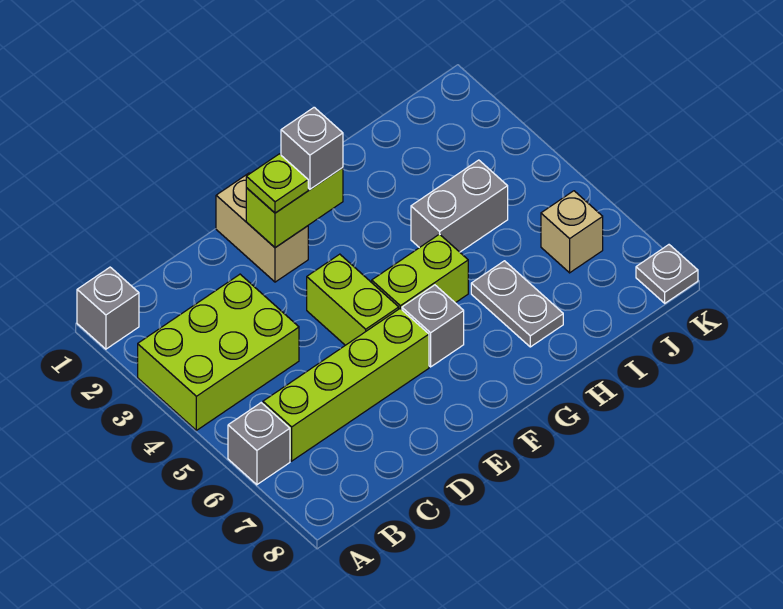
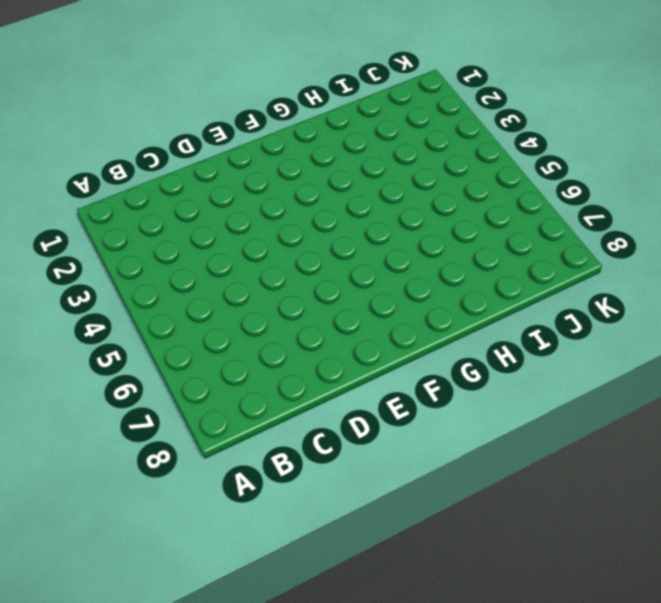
none -> grey brick A1 level 1
none -> lime brick A3:C4 level 1
none -> grey brick A6 level 1

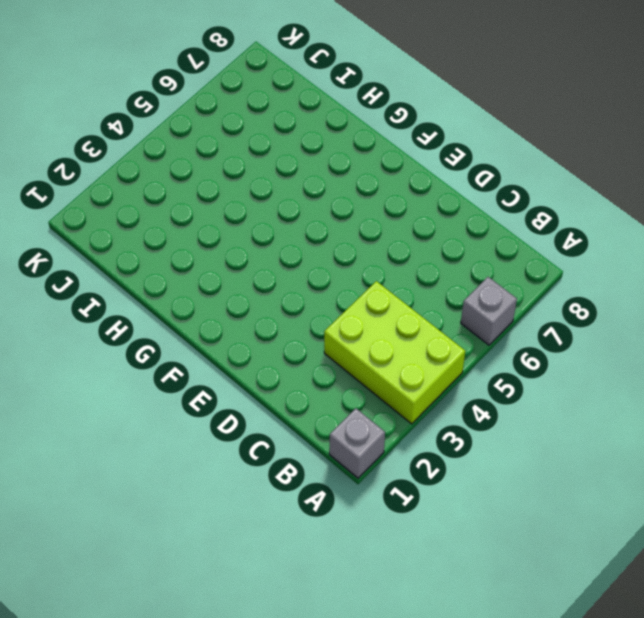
none -> lime brick B6:E6 level 1
none -> tan brick E1:E2 level 1
none -> lime brick E4:E5 level 1

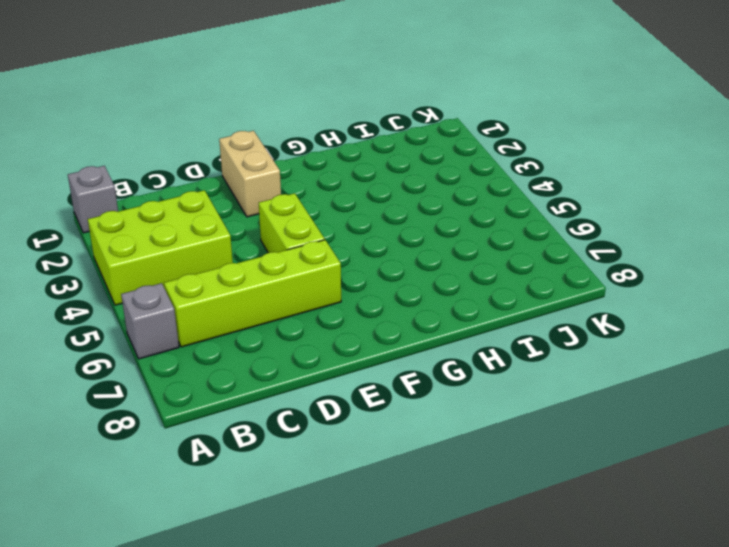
none -> lime brick F5:G5 level 1
none -> grey brick F6 level 1
none -> grey brick H4:I4 level 1

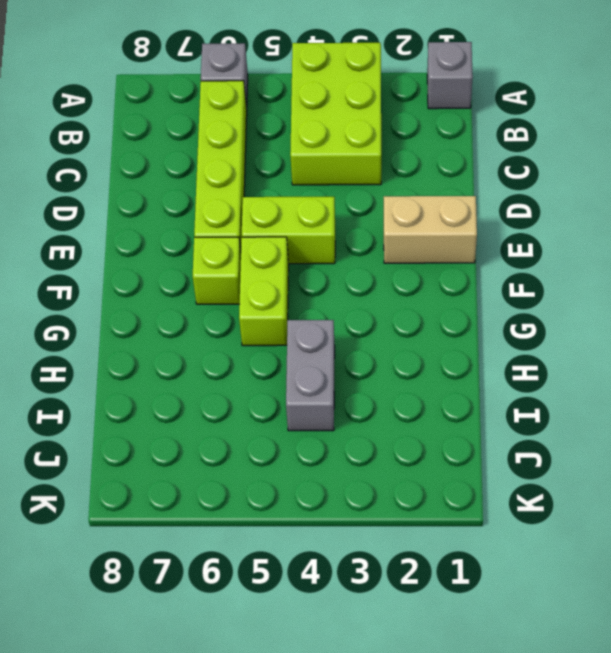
lime brick F6 level 1 -> grey brick F6 level 1
none -> grey plate H6:H7 level 1
none -> tan brick J6 level 1
none -> grey plate K8 level 1

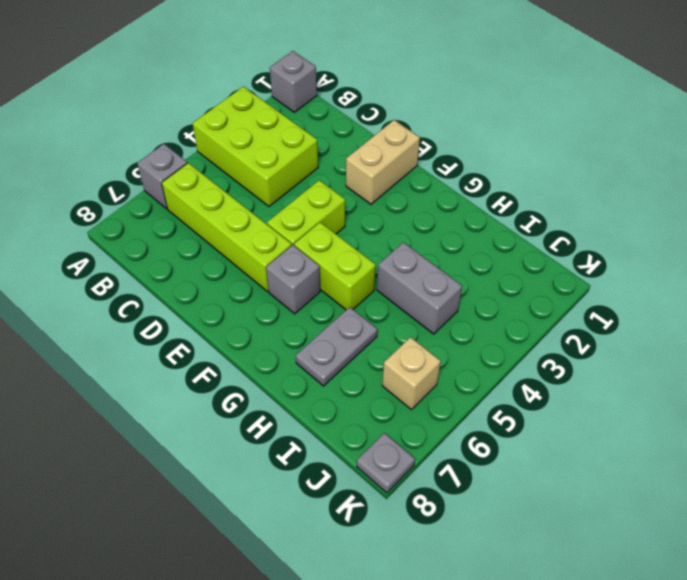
none -> lime brick E2:F2 level 2
none -> lime plate E2 level 3
none -> grey brick F2 level 3

